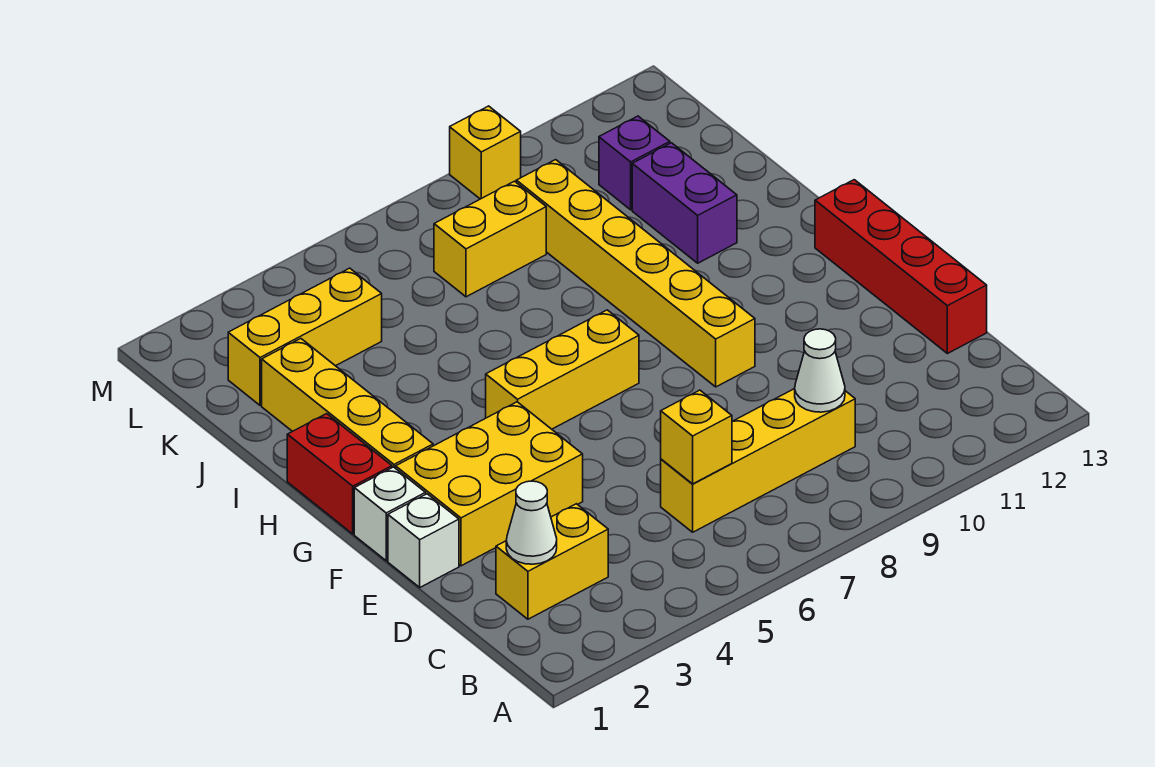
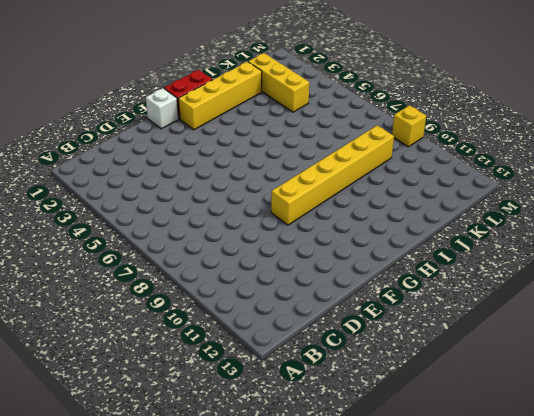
none -> yellow brick C2:C3 level 1
none -> yellow brick C6:C9 level 1
none -> red brick D13:G13 level 1

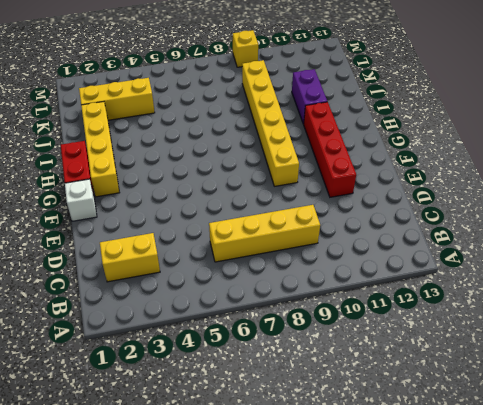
red brick E11:H11 level 1 -> red brick D13:G13 level 1
none -> white brick E1 level 1
none -> yellow brick E2:F4 level 1
none -> yellow brick G5:G7 level 1

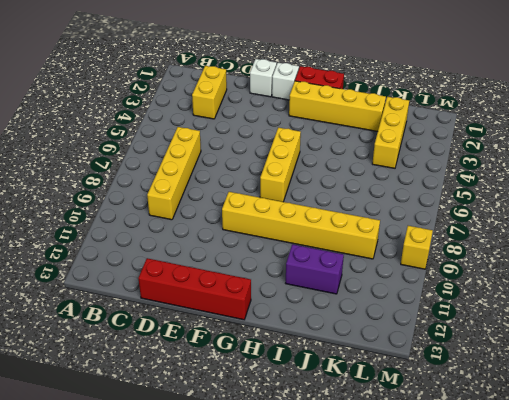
none -> yellow brick E2:F4 level 1
none -> yellow brick K7:K8 level 1
none -> purple brick K11 level 1

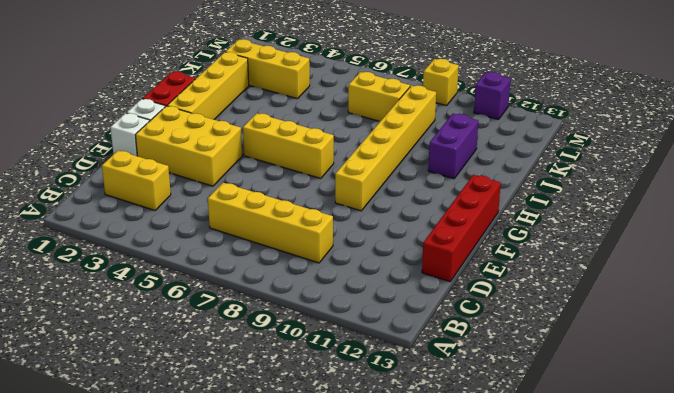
purple brick M11 level 1 -> purple brick K11 level 1
none -> white cone C2 level 2
none -> yellow brick C6 level 2
none -> white cone C9 level 2

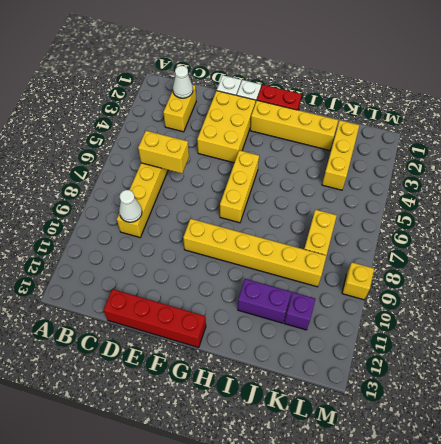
yellow brick C6:D6 level 2 -> yellow brick C6 level 2

